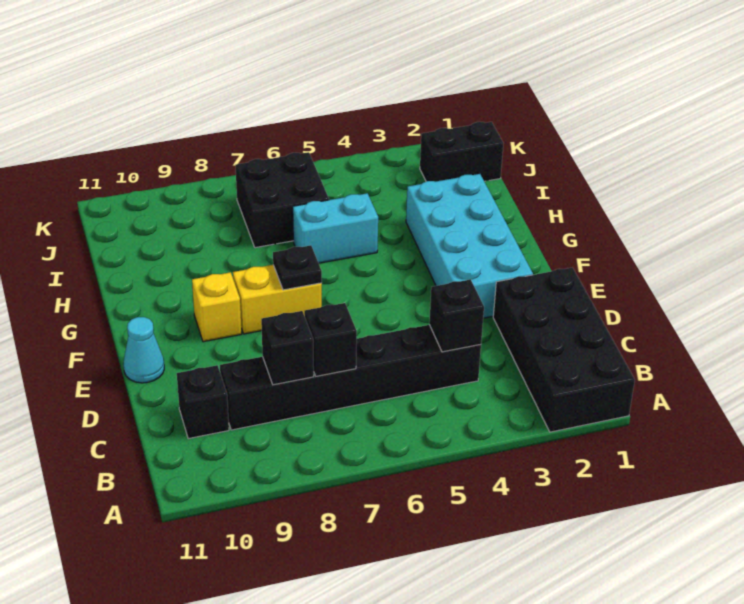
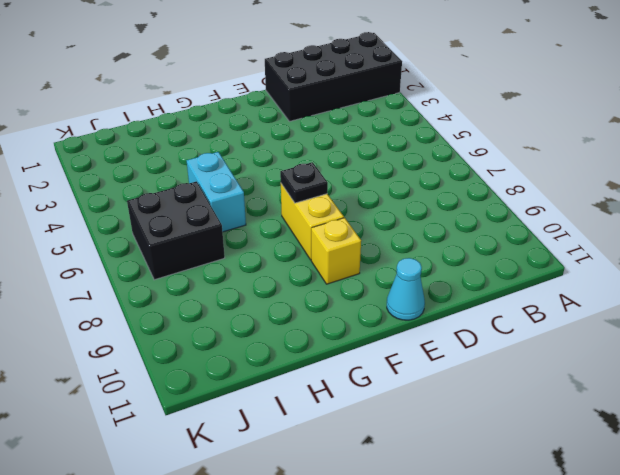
none -> black brick C4:C9 level 1
none -> black brick C10 level 1
none -> cyan brick E2:H3 level 1

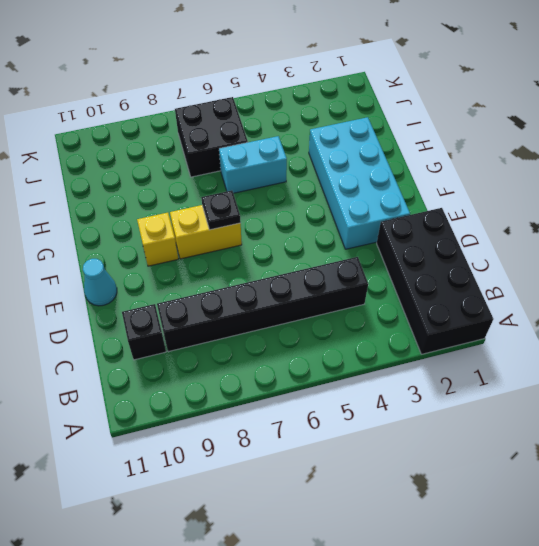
none -> black brick J1:J2 level 1
none -> black brick C4 level 2
none -> black brick C7 level 2

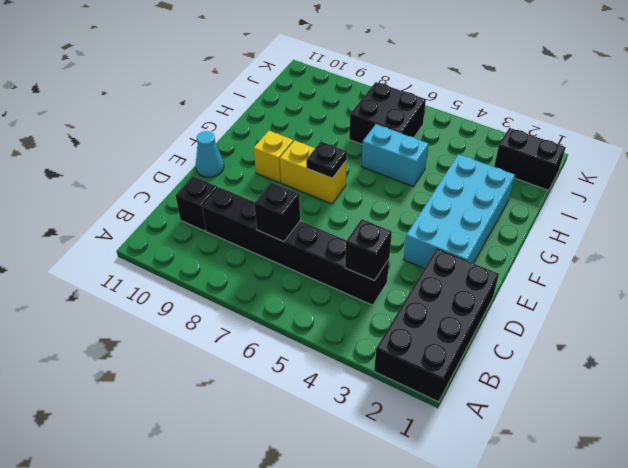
none -> black brick C8 level 2

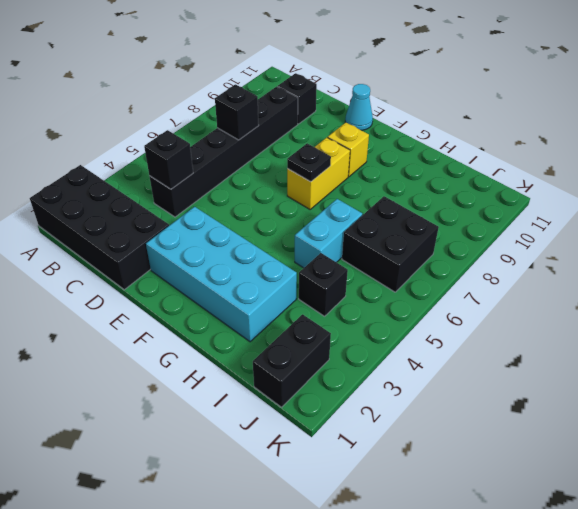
black brick I4 level 1 -> black brick C8 level 2

